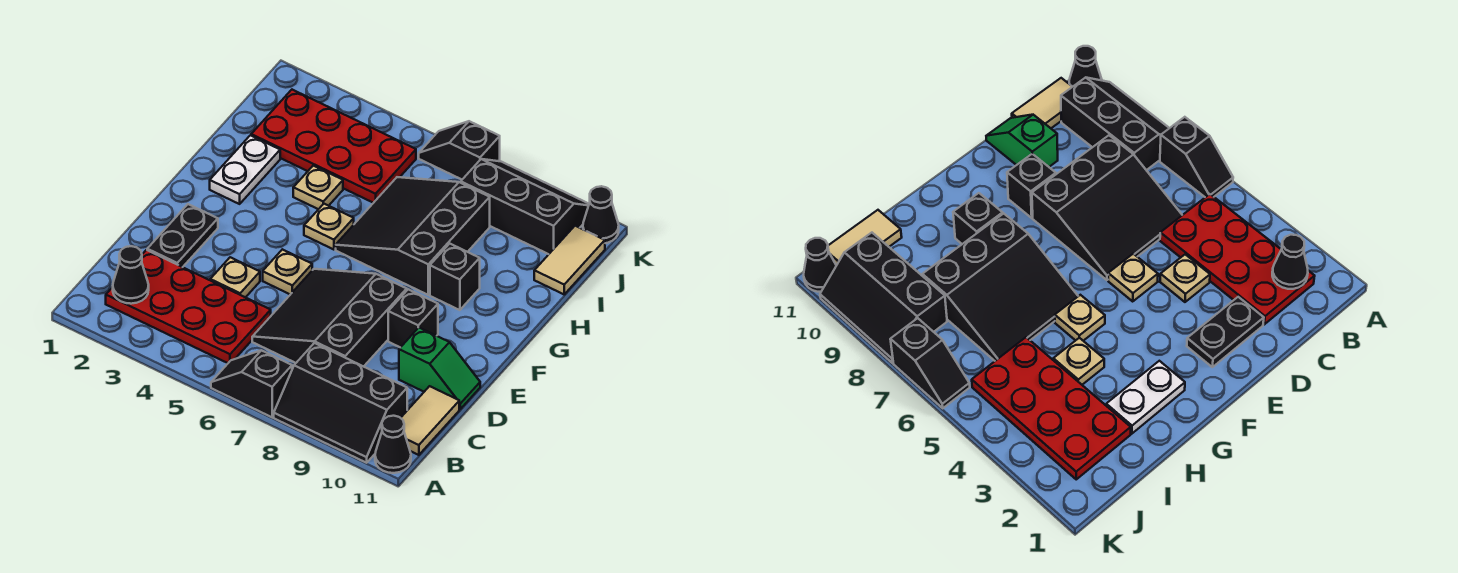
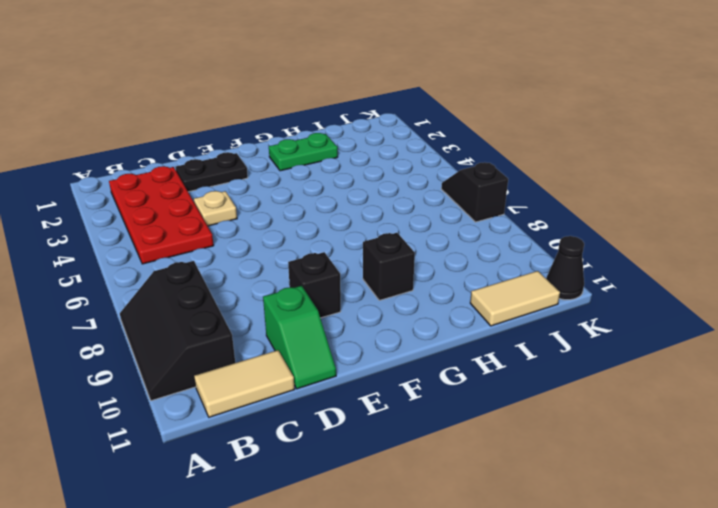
green plate G2:H2 level 1 -> white plate G2:H2 level 1
none -> black slope A6:A7 level 1 top 7
none -> black cone A11 level 1
none -> black slope C6:E8 level 1 top 8

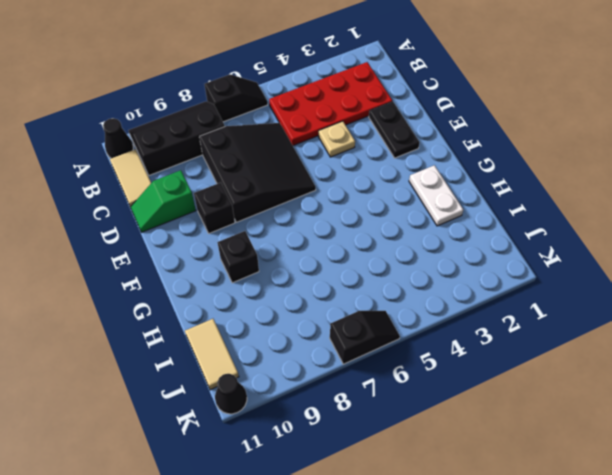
none -> tan plate E5 level 1
none -> tan plate G5 level 1
none -> black slope G6:I8 level 1 top 8

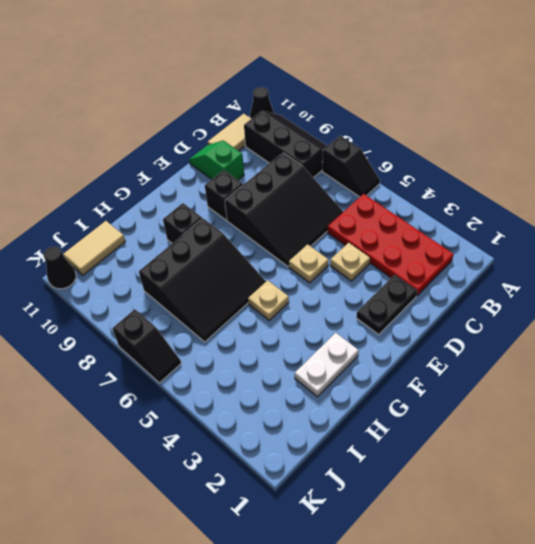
none -> tan plate H4 level 1
none -> red plate I2:J5 level 1
none -> black slope J8:K10 level 1 top J

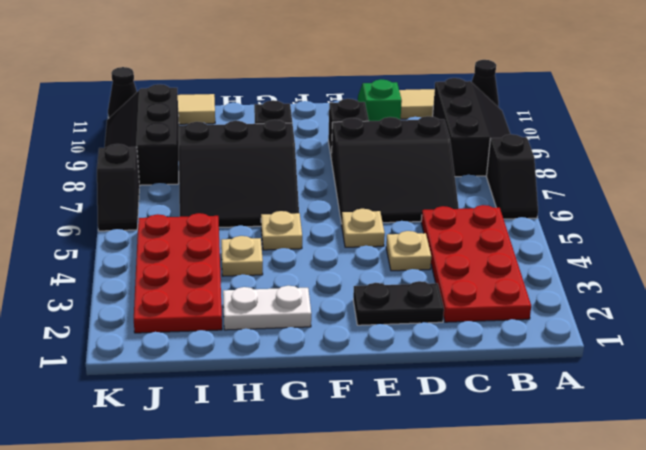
none -> black cone B2 level 2

